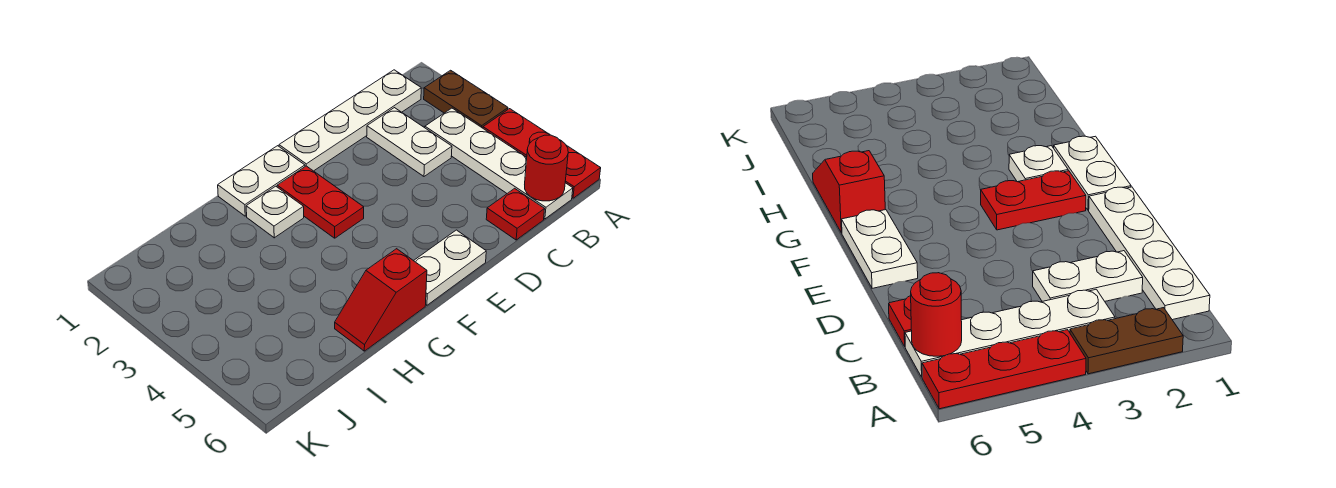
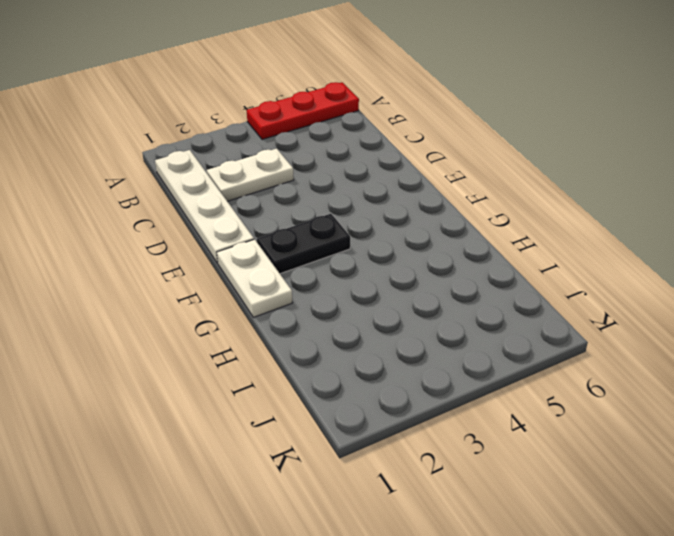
black plate F2:F3 level 1 -> red plate F2:F3 level 1
none -> brown plate A2:A3 level 1
none -> white plate B3:B6 level 1
none -> red plate C6 level 1

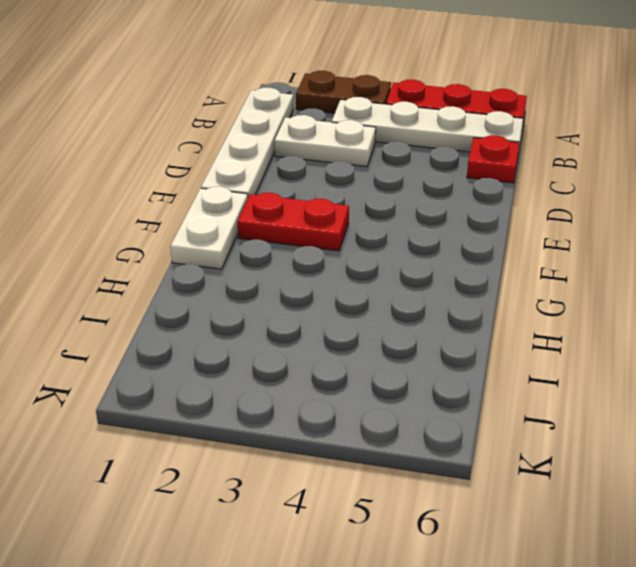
none -> white plate E6:F6 level 1
none -> white plate G2 level 1
none -> red slope G6:H6 level 1 top G

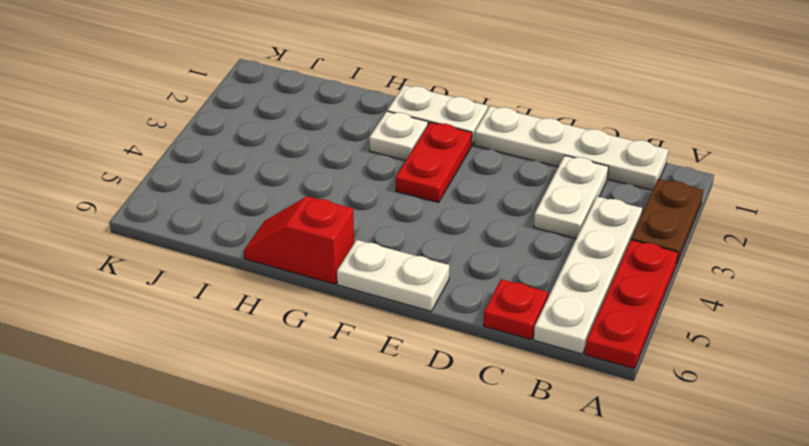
none -> red round brick B6 level 2

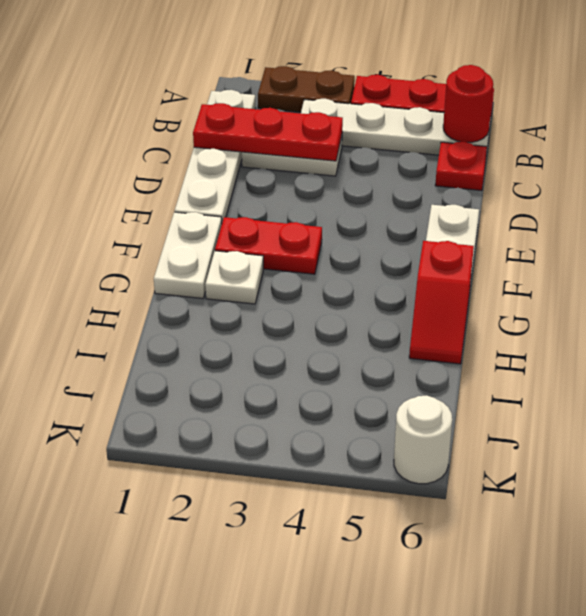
red plate C1:C3 level 2 -> none
white round brick K6 level 1 -> none

